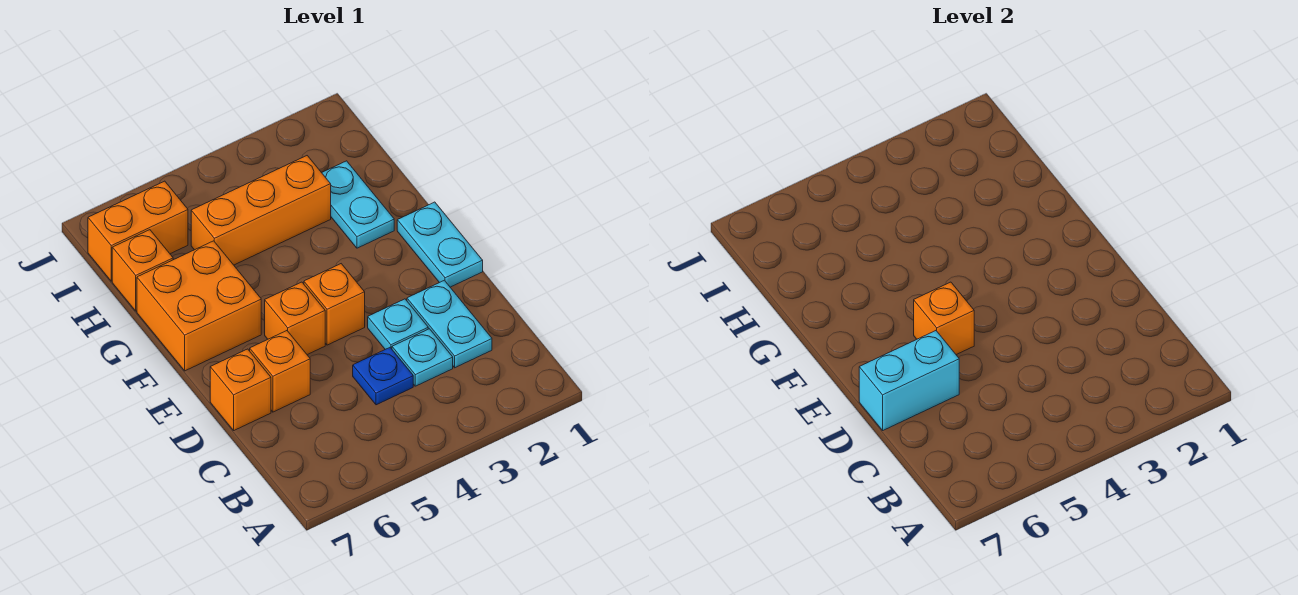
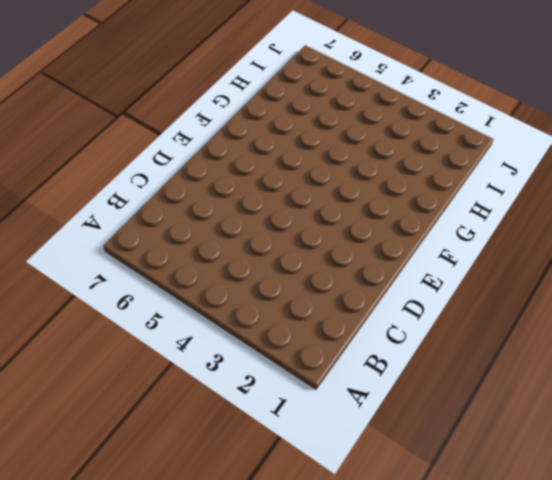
none -> cyan plate C2:D2 level 1
none -> cyan plate C3 level 1
none -> blue plate C4 level 1

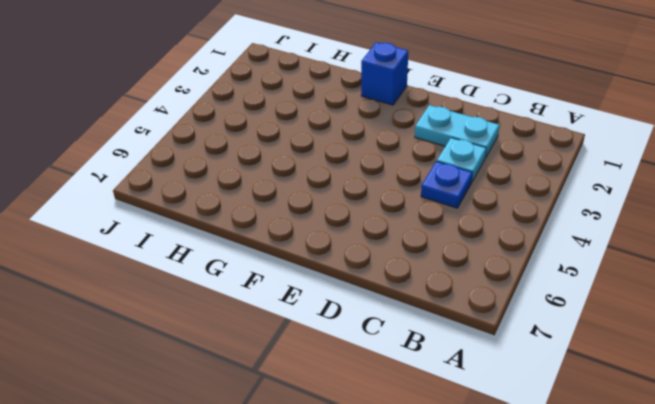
blue brick F1 level 1 -> cyan plate E1:F1 level 1
none -> cyan plate D3 level 1
none -> orange brick D6 level 1
none -> orange brick D7 level 1

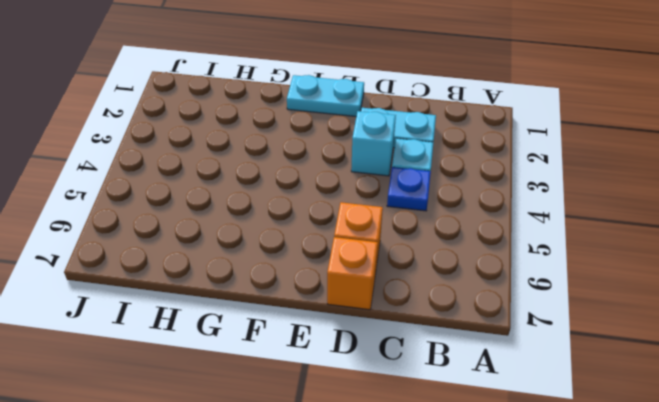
cyan brick D3 level 1 -> cyan plate D3 level 1
none -> orange brick E4 level 1
none -> orange brick E5 level 1
none -> orange brick F6:G7 level 1

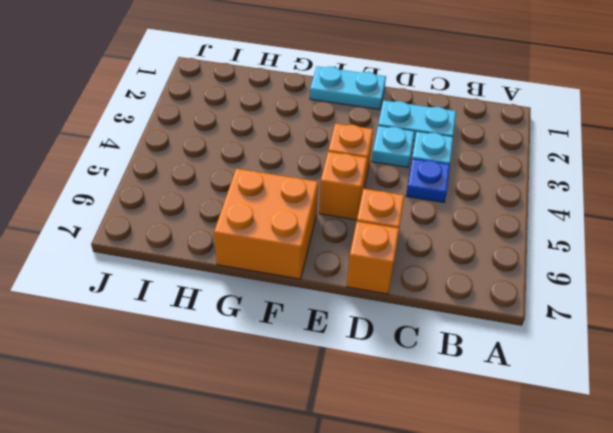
none -> cyan plate G2:H2 level 1
none -> orange brick H3:H5 level 1
none -> orange brick H7 level 1

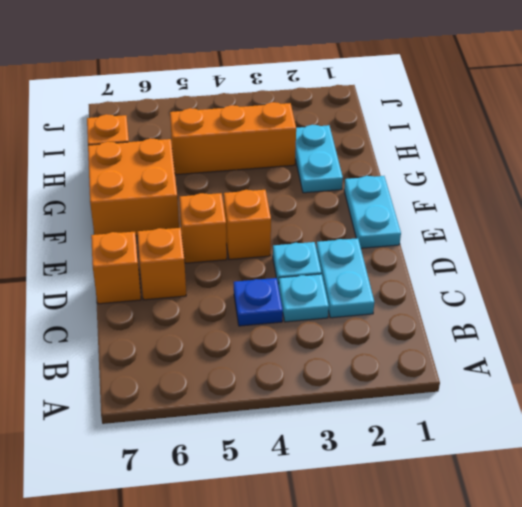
none -> orange brick I6:I7 level 1
none -> cyan brick D6:D7 level 2
none -> orange brick E5 level 2

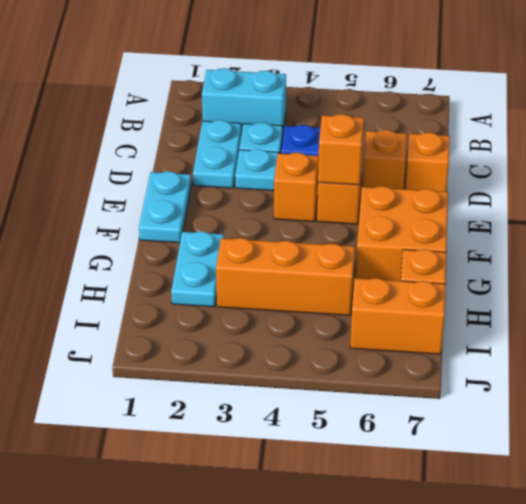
cyan brick B2:B3 level 1 -> cyan brick D6:D7 level 2

